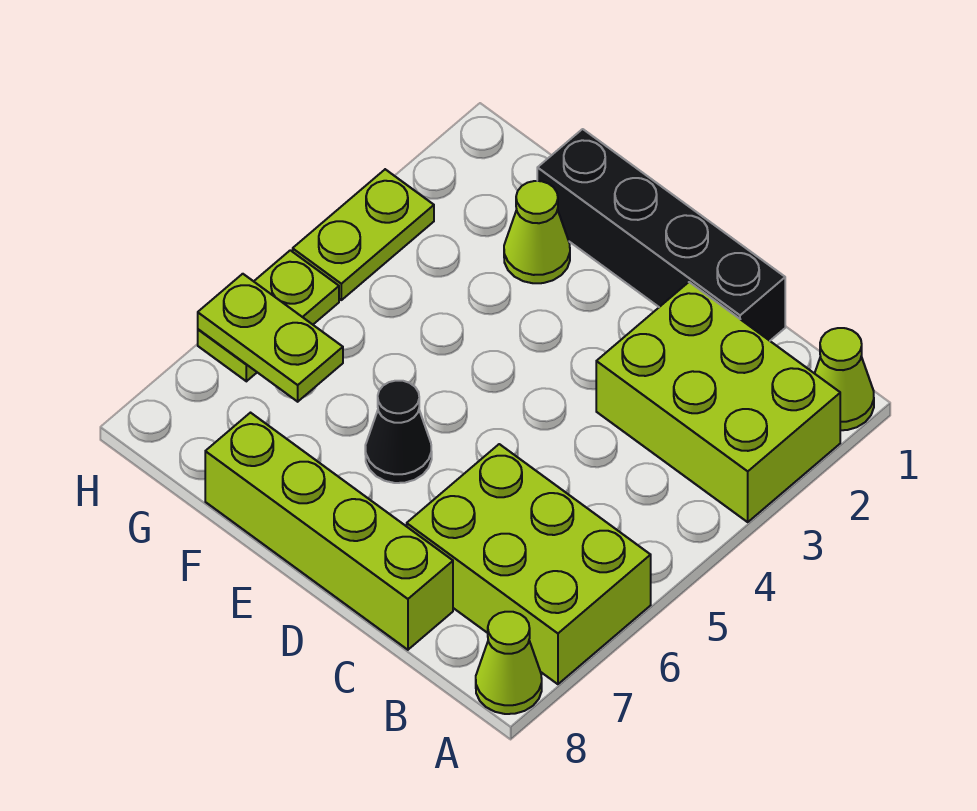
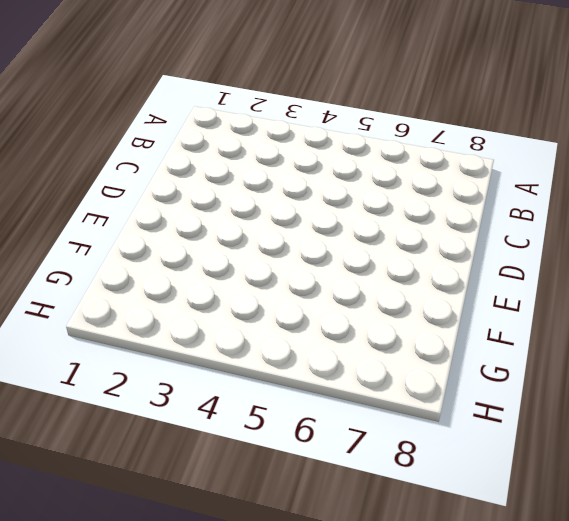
none -> lime cone A1 level 1
none -> lime brick A2:C3 level 1

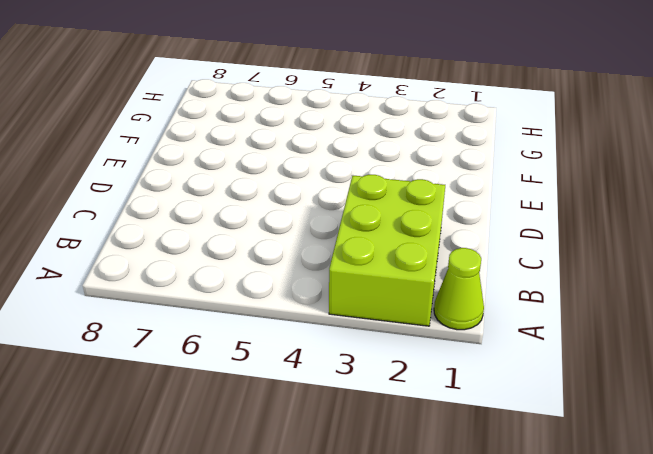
none -> lime brick A6:C7 level 1
none -> lime cone A8 level 1

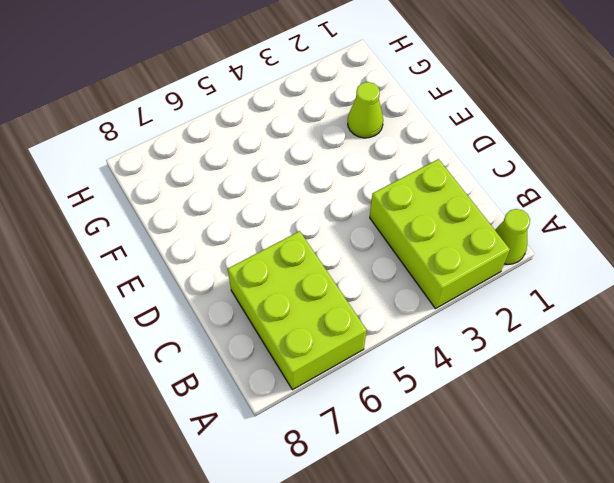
none -> lime cone A8 level 1
none -> black brick C1:F1 level 1

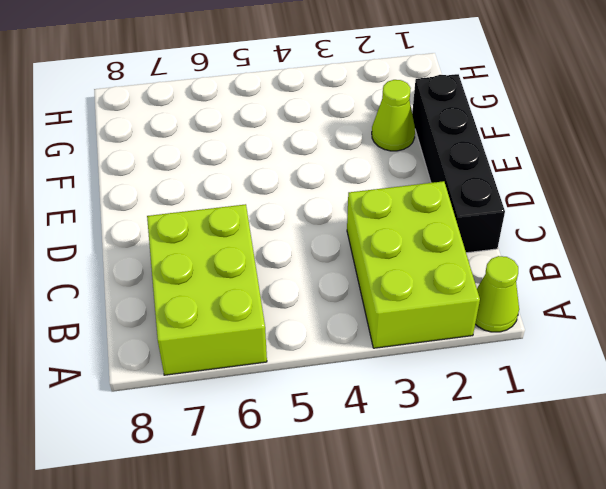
none -> lime cone A8 level 1
none -> lime brick C8:F8 level 1

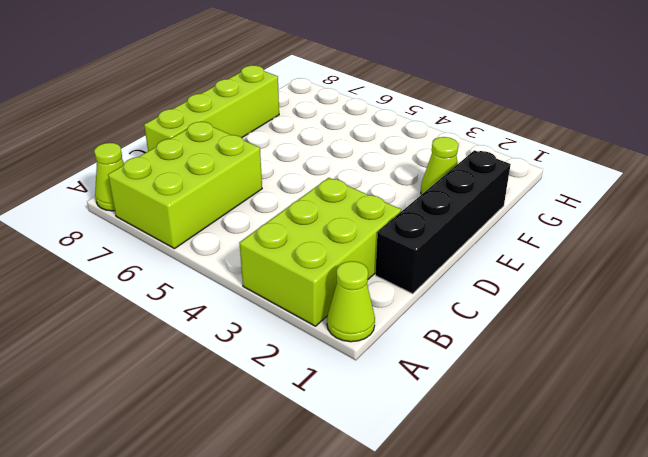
none -> black cone E6 level 1
none -> lime plate H3:H4 level 1

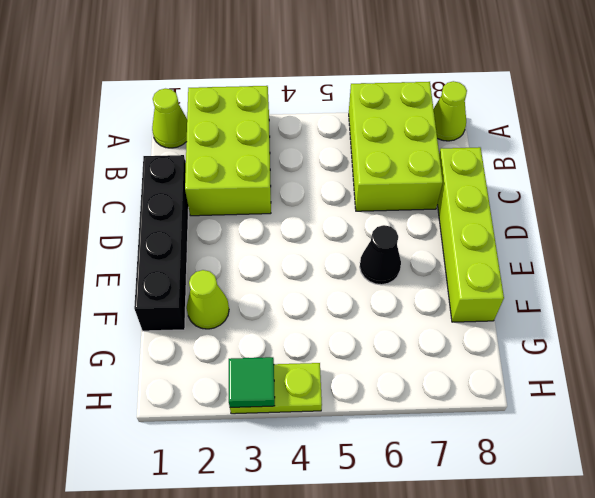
green tile H3 level 2 -> none
none -> lime plate H5:H6 level 1
none -> lime plate G6:H6 level 2

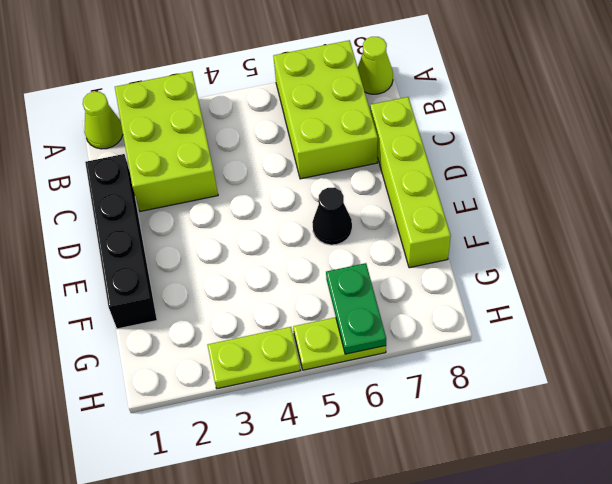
green plate G6:H6 level 2 -> lime plate G6:H6 level 2
none -> lime cone F2 level 1

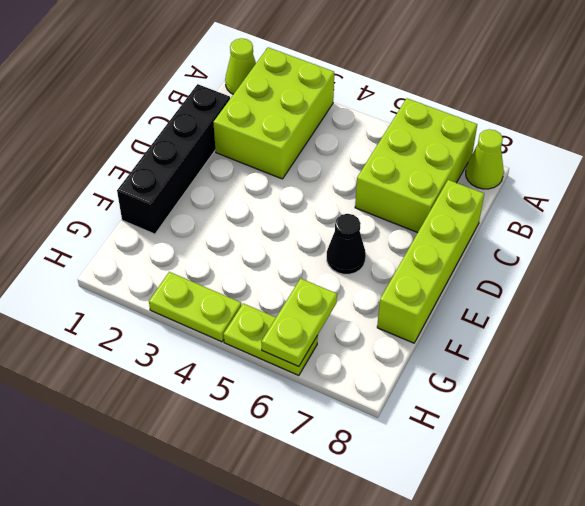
none -> lime cone F2 level 1

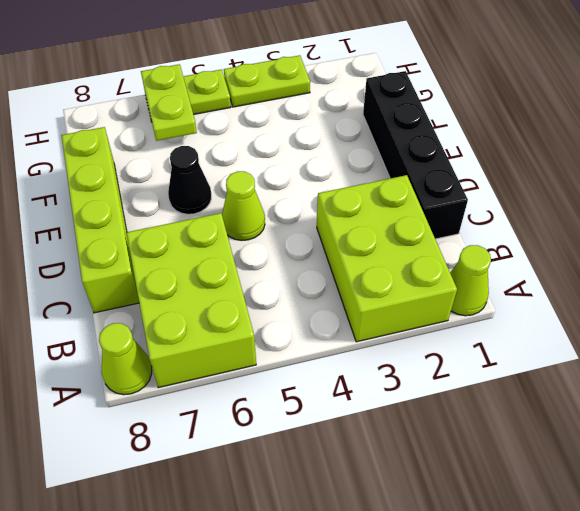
lime cone D5 level 1 -> lime cone F2 level 1

